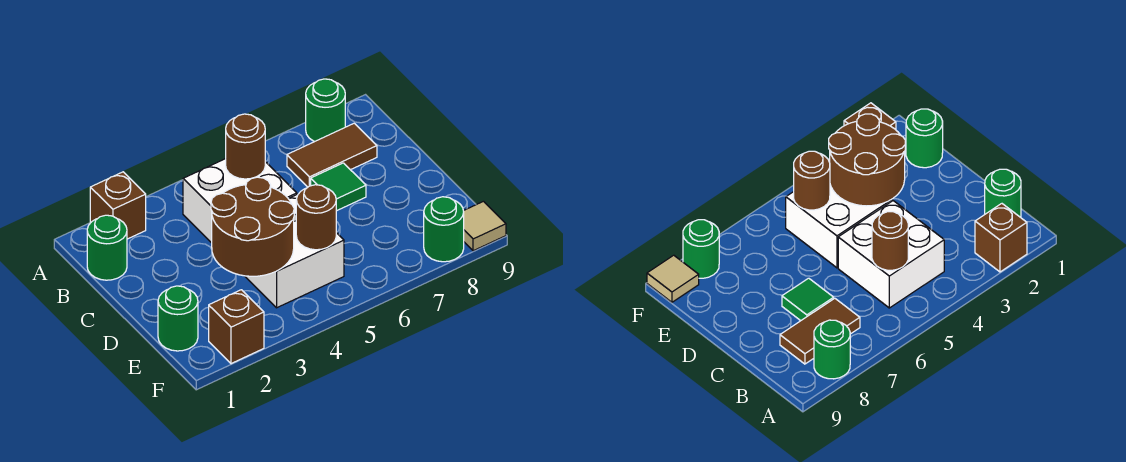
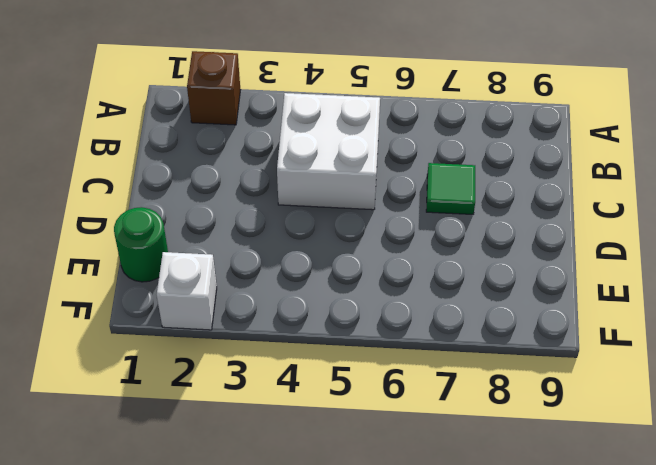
white brick F2 level 1 -> brown brick F2 level 1
none -> green round brick A8 level 1
none -> green round brick B1 level 1
none -> brown tile B7:B8 level 1

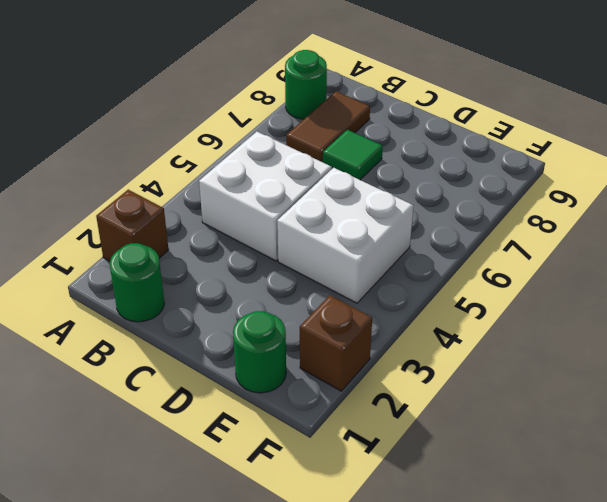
none -> green round brick F8 level 1
none -> tan tile F9 level 1
none -> brown round brick B5 level 2

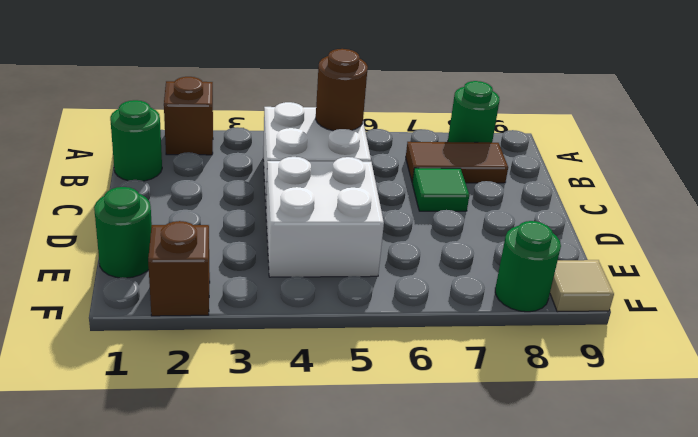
none -> brown round brick D3:E4 level 2
none -> brown round brick E5 level 2

